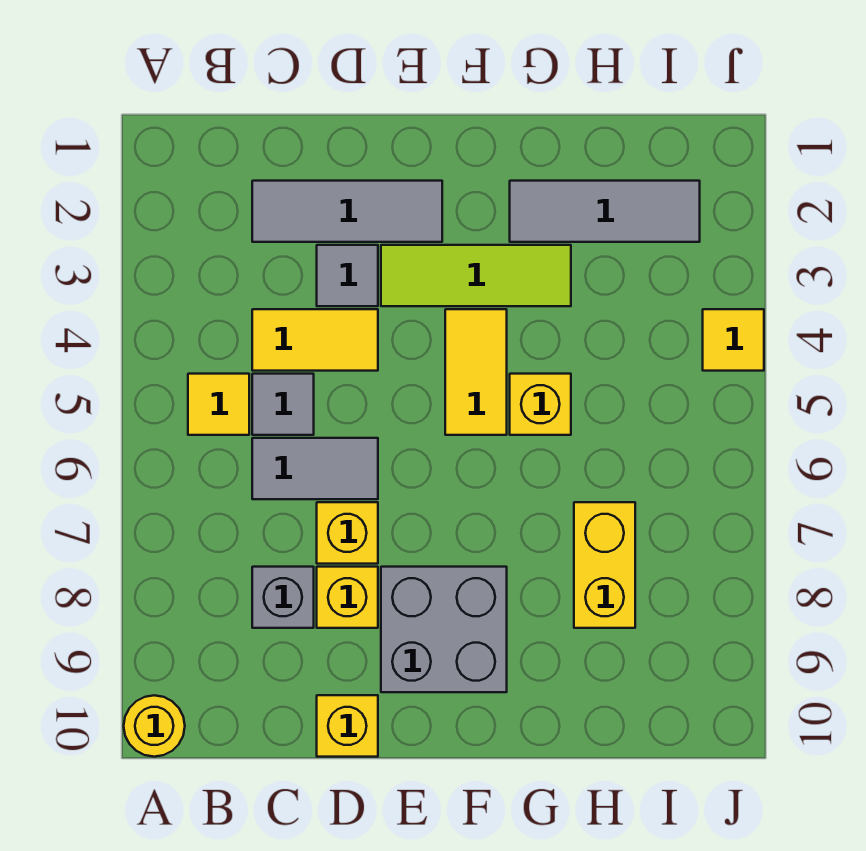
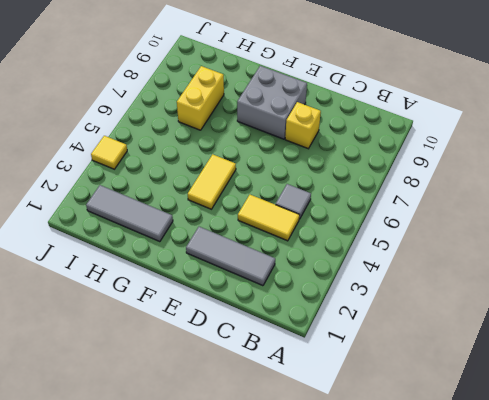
none -> yellow round brick A10 level 1
none -> yellow tile B5 level 1
none -> grey tile C6:D6 level 1

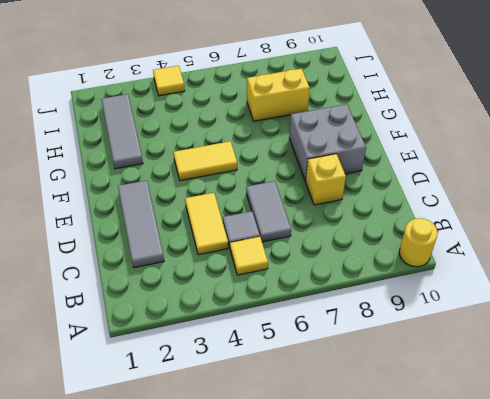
none -> grey brick C8 level 1
none -> grey tile D3 level 1
none -> yellow brick D7 level 1

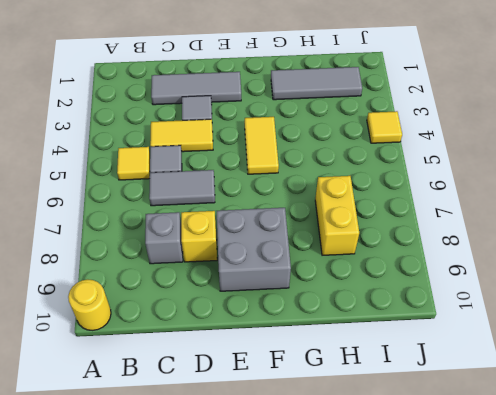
none -> yellow brick D7 level 1
none -> yellow brick D10 level 1
none -> lime tile E3:G3 level 1

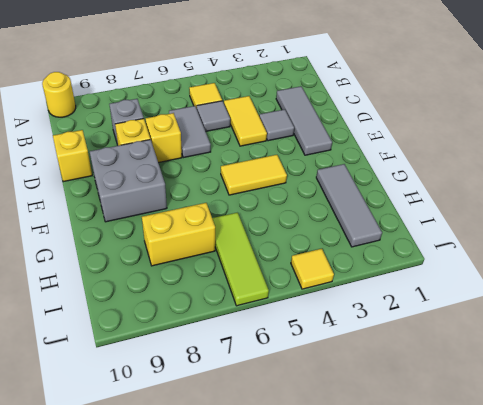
lime tile H6:J6 level 1 -> lime tile E3:G3 level 1
none -> yellow brick G5 level 1

